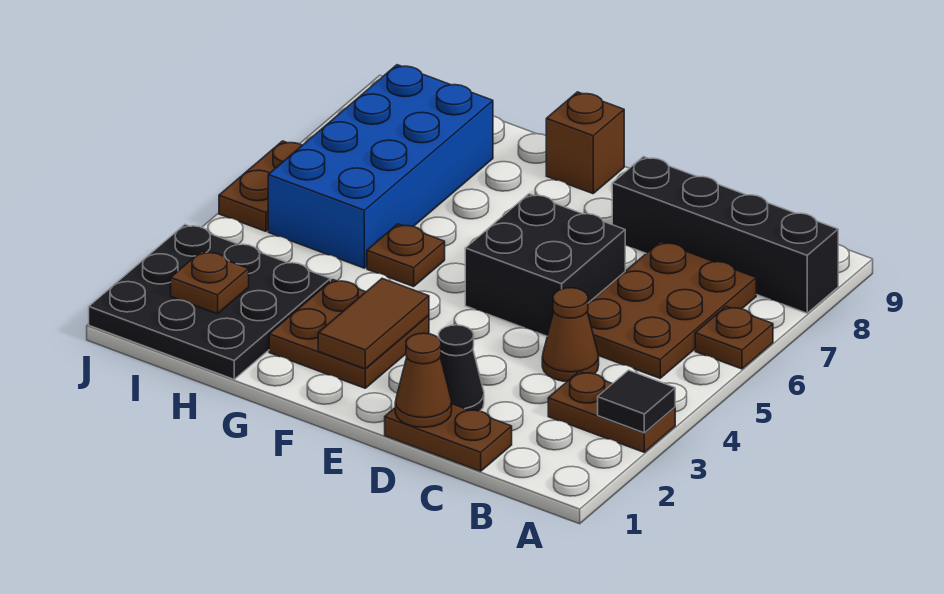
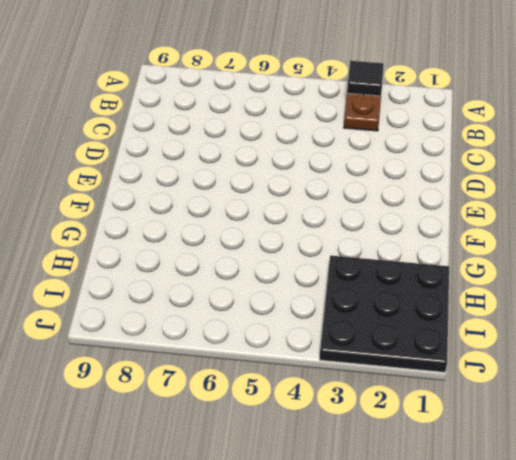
none -> brown plate A6 level 1
none -> black brick A8:D8 level 1
none -> brown plate B5:C7 level 1

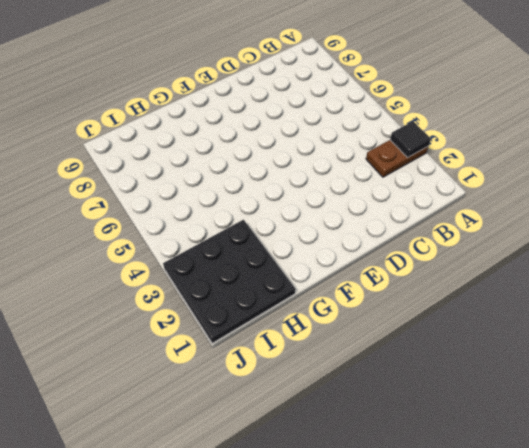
none -> brown plate A6 level 1
none -> black brick A8:D8 level 1
none -> brown plate B5:C7 level 1

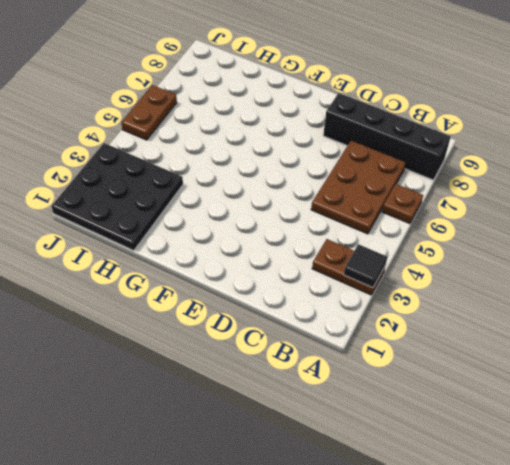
none -> brown plate C1:D1 level 1
none -> brown cone C4 level 1
none -> black cone D2 level 1

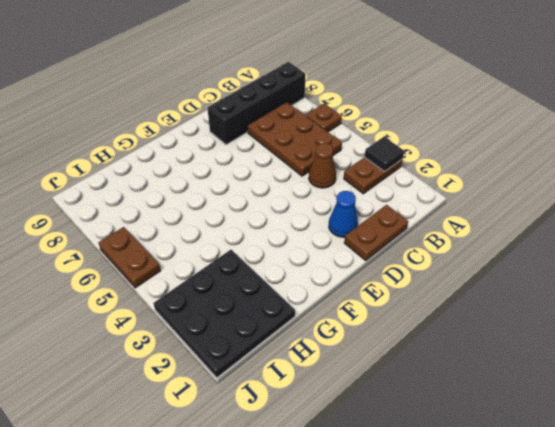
blue cone D2 level 1 -> black cone D2 level 1
none -> black brick D5:E6 level 1
none -> brown plate F2:G3 level 1
none -> brown brick F9 level 1

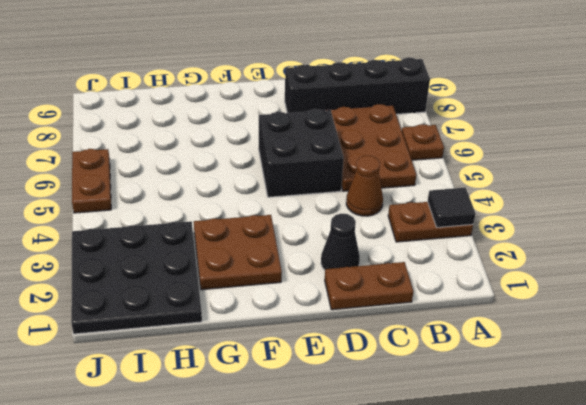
none -> brown brick F9 level 1
none -> brown plate G5 level 1
none -> blue brick H5:I8 level 1

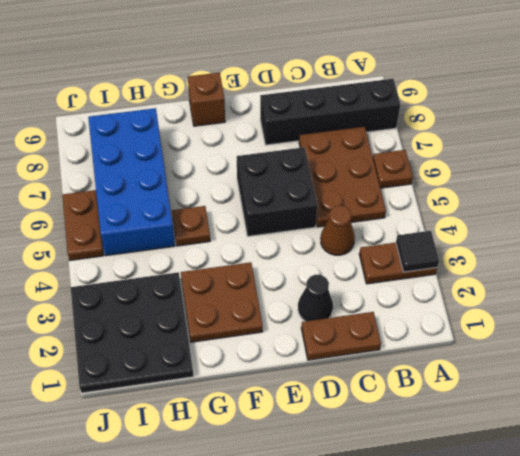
none -> brown cone D1 level 2
none -> brown tile F2:F3 level 2
none -> brown plate I2 level 2

